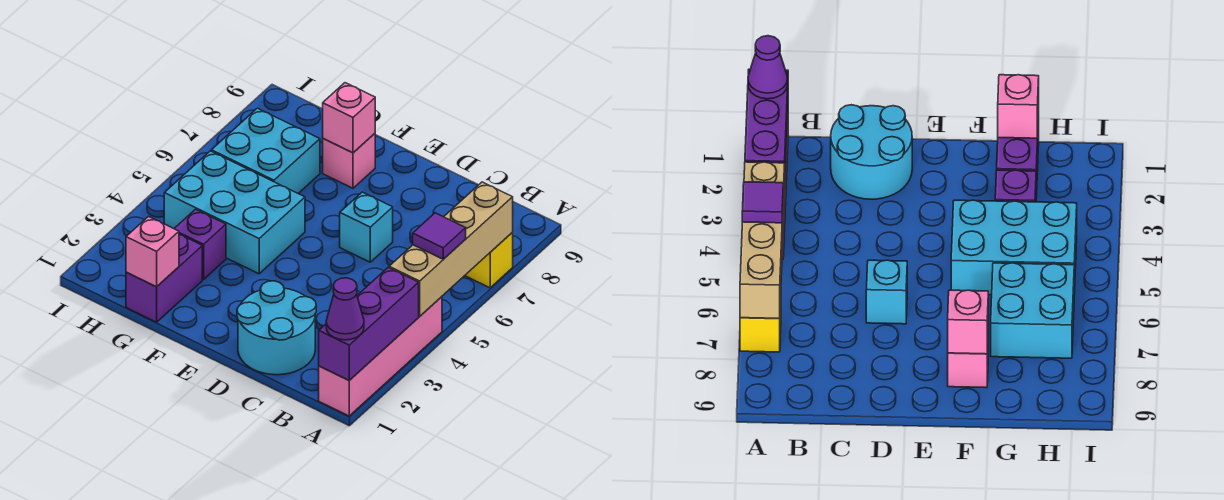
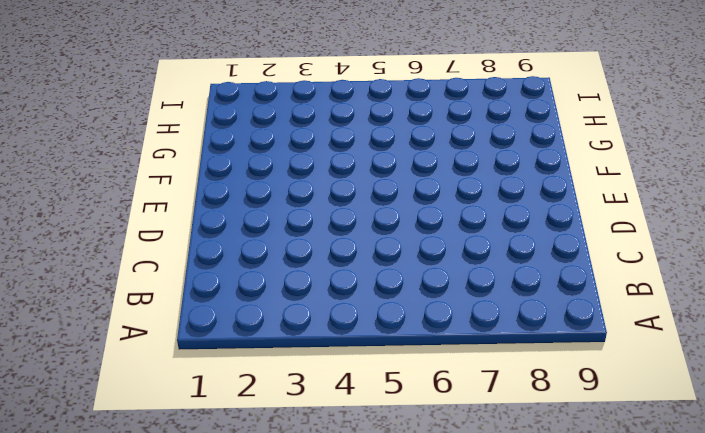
none -> pink brick A1:A4 level 1
none -> yellow brick A7 level 1
none -> cyan round brick C1:D2 level 1

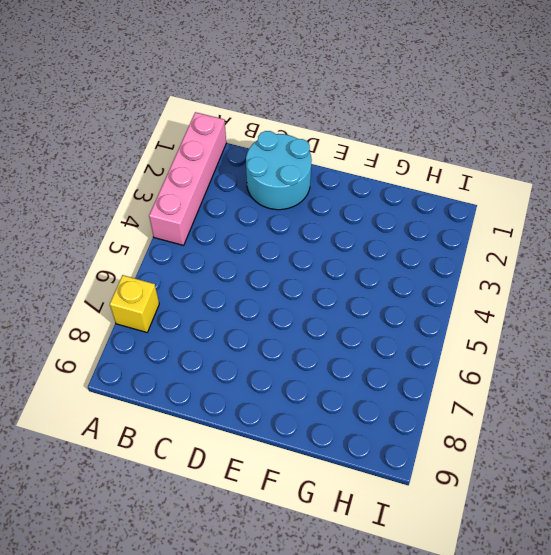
none -> cyan brick D6 level 1
none -> cyan brick F4:H5 level 1
none -> pink brick F8 level 1

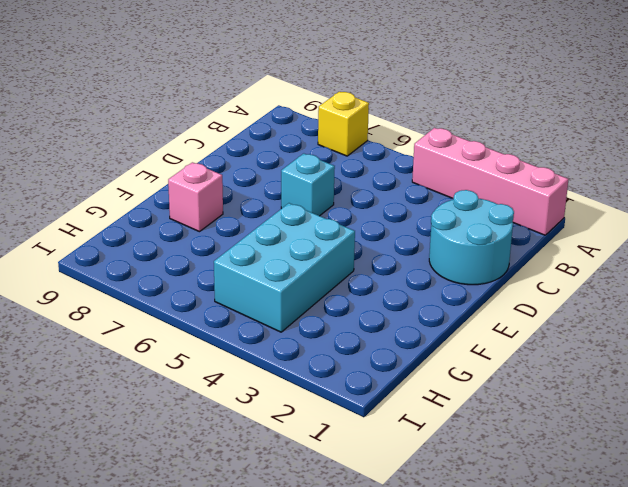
none -> purple brick G1:G2 level 1
none -> purple brick G3 level 1
none -> cyan brick G6:H7 level 1

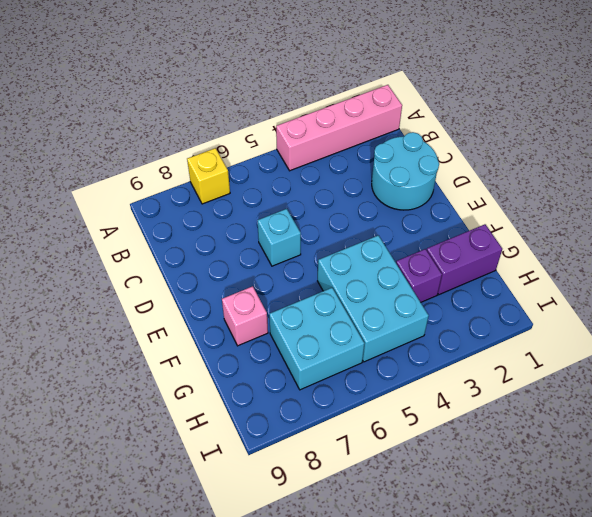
none -> purple brick A1:A3 level 2
none -> tan brick A4:A7 level 2
none -> pink brick F8 level 2

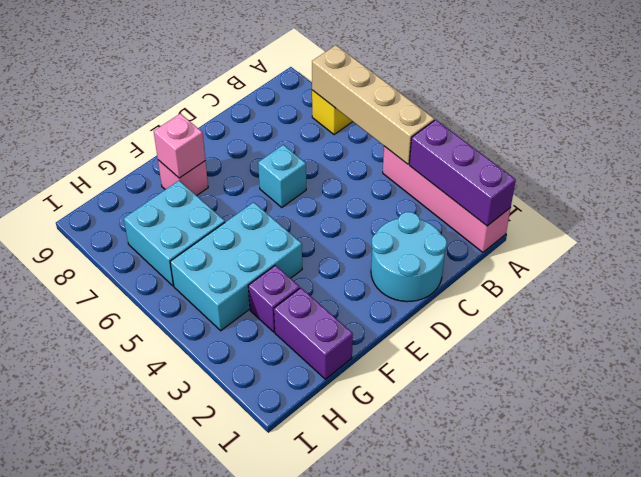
none -> pink brick G1 level 2
none -> purple cone A1 level 3
none -> purple tile A5 level 3

